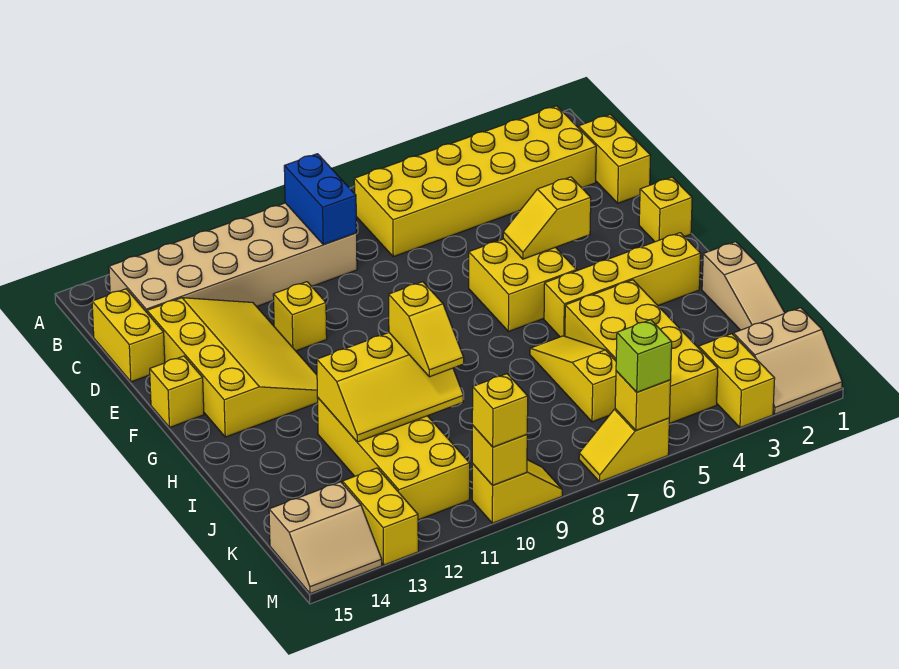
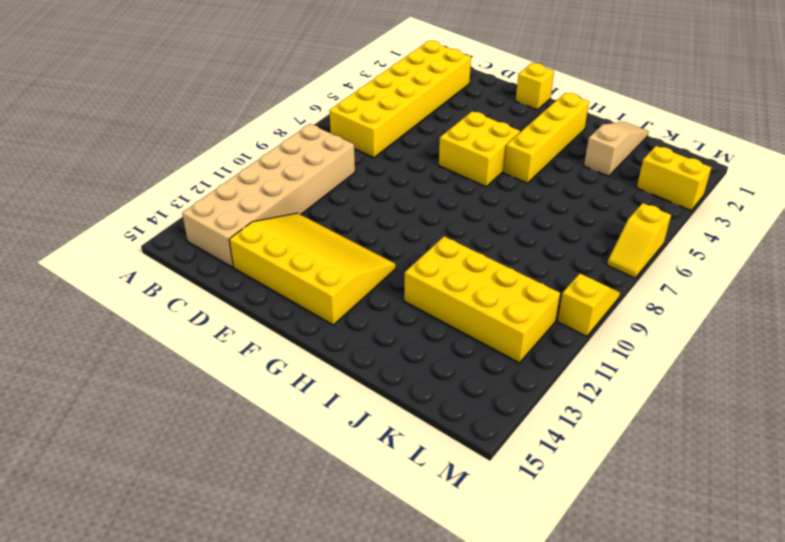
tan slope J1:J3 level 1 top 3 -> tan slope I1:K1 level 1 top I
none -> yellow brick C1:D1 level 1
none -> yellow brick C15:D15 level 1
none -> yellow brick E11 level 1

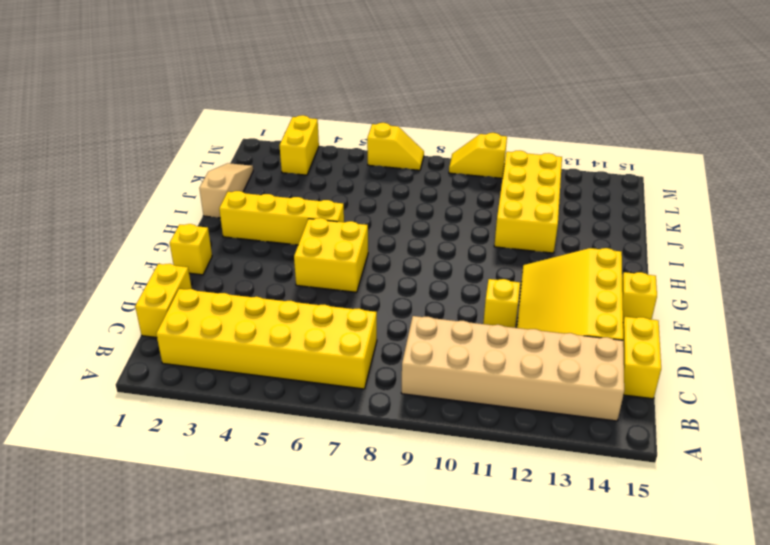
none -> yellow brick I4:L5 level 1
none -> yellow slope I6:K6 level 1 top K
none -> tan slope L1:M2 level 1 top L

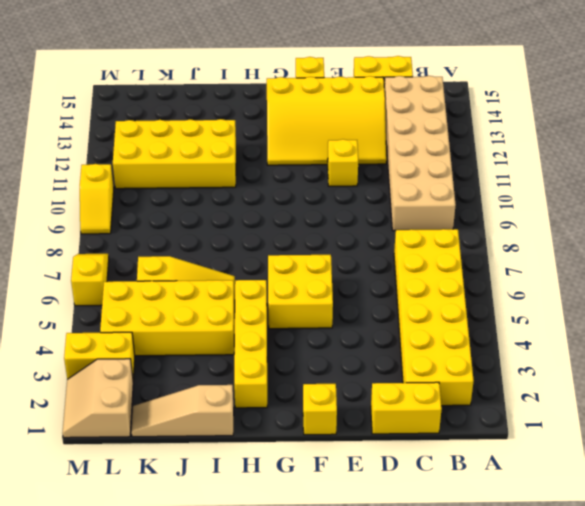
none -> yellow brick L13:M13 level 1
none -> tan slope L14:M15 level 1 top L
none -> blue brick B9:C9 level 2

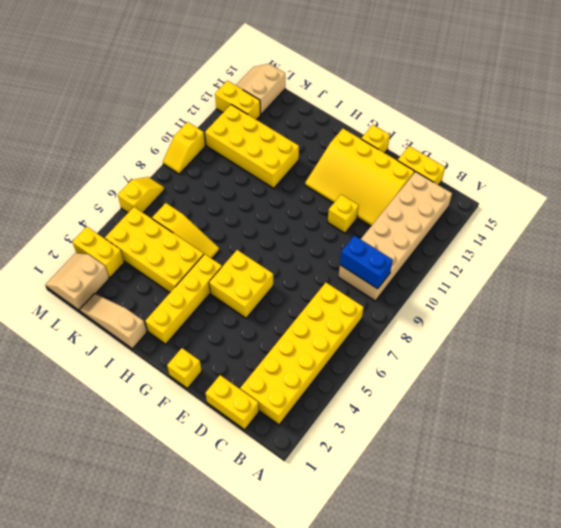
none -> yellow slope F4:F5 level 2 top 4
none -> yellow slope I10:J12 level 2 top I
none -> yellow brick M6 level 2

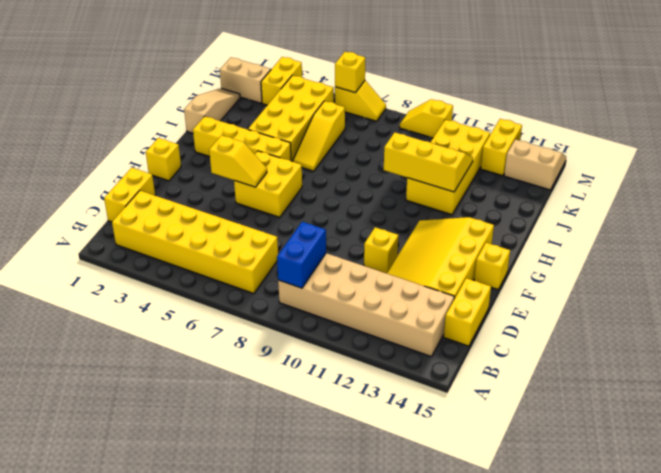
none -> yellow brick M10 level 2
none -> yellow slope I10:J10 level 3 top I
none -> lime brick M6 level 3

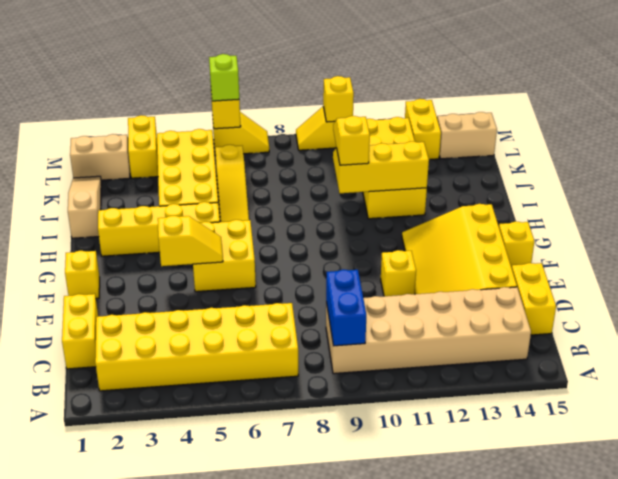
none -> yellow brick M10 level 3

